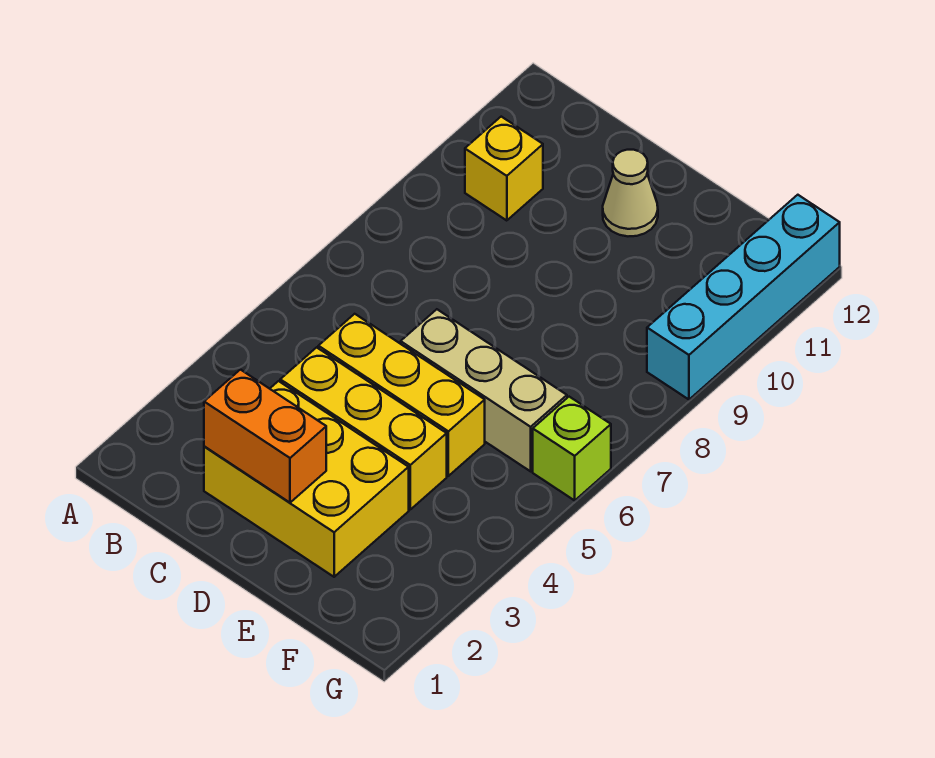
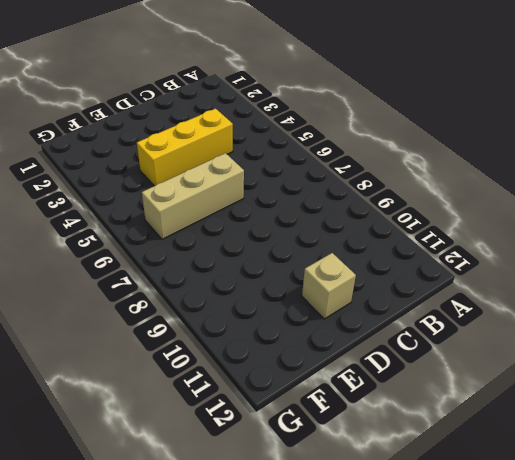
tan brick D11 level 1 -> tan cone D11 level 1
none -> yellow brick B10 level 1
none -> yellow brick C2:E3 level 1

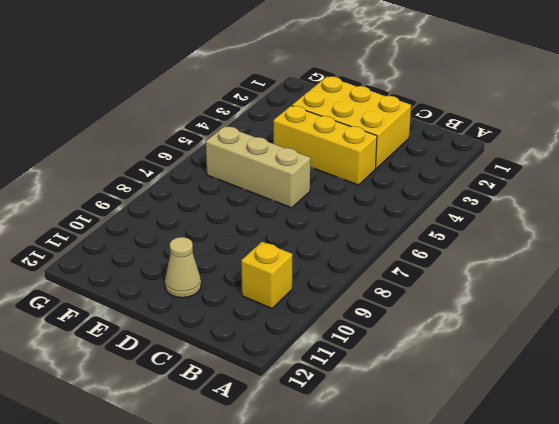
none -> yellow brick C5:E5 level 1
none -> lime brick G6 level 1

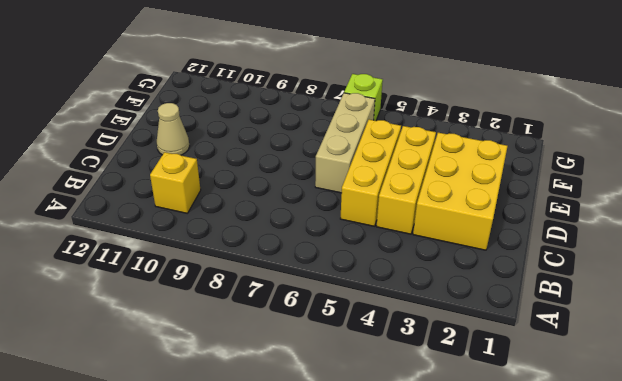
none -> cyan brick G9:G12 level 1
none -> orange brick C2:D2 level 2

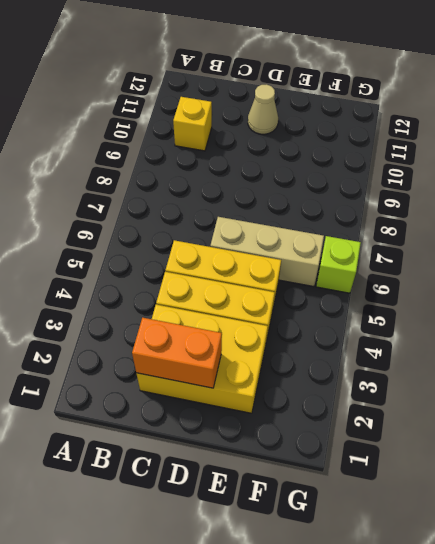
none -> cyan brick G9:G12 level 1

